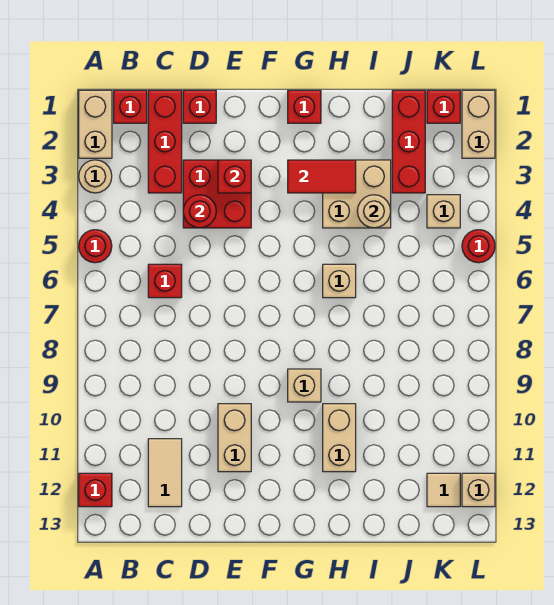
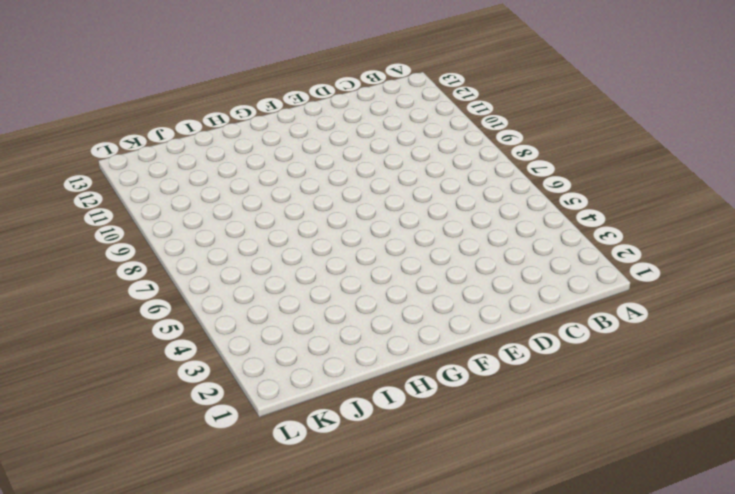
none -> tan brick A1:A2 level 1
none -> tan round brick A3 level 1
none -> red round brick A5 level 1

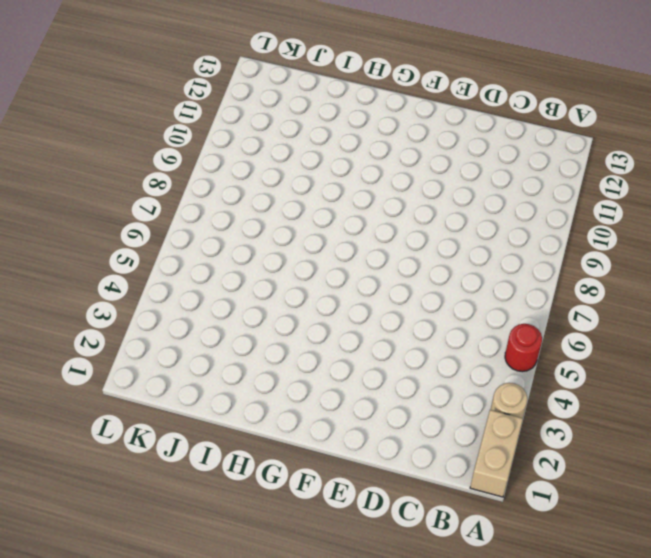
none -> red brick A12 level 1
none -> red brick B1 level 1
none -> red brick C1:C3 level 1

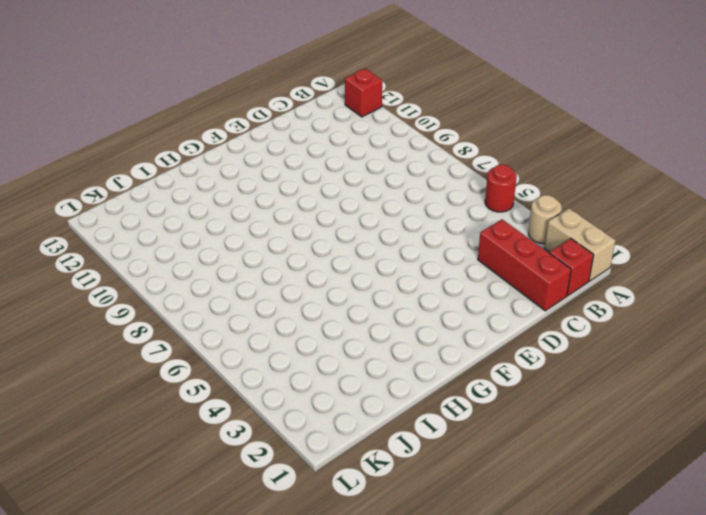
none -> red brick C6 level 1
none -> tan tile C11:C12 level 1
none -> red brick D1 level 1

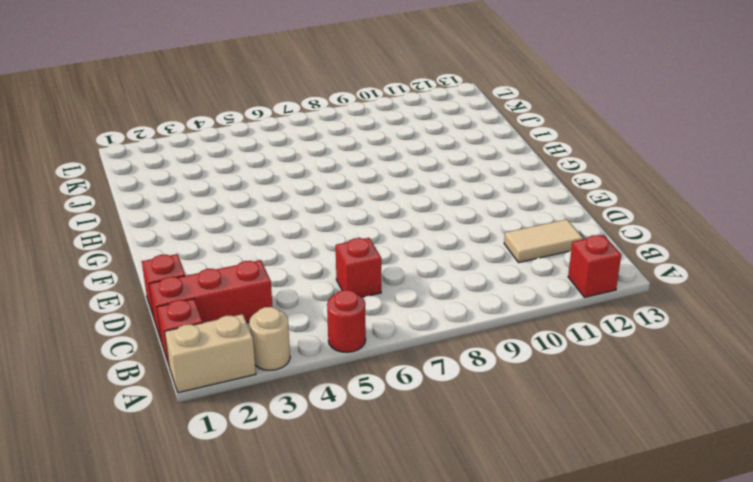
none -> red brick D3:E4 level 1
none -> tan brick E10:E11 level 1
none -> red brick G1 level 1

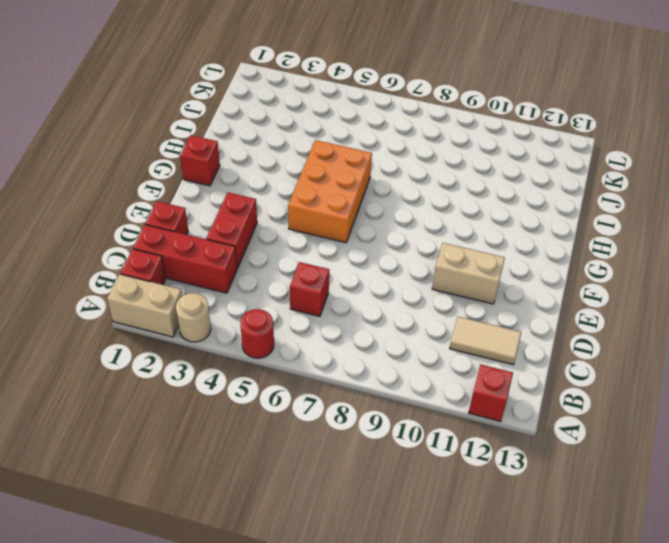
red brick D3:E3 level 1 -> red brick D3:E4 level 1
orange brick F5:H6 level 1 -> tan brick H6 level 1
none -> tan brick G9 level 1
none -> tan brick H3:I4 level 1
none -> tan brick H10:H11 level 1

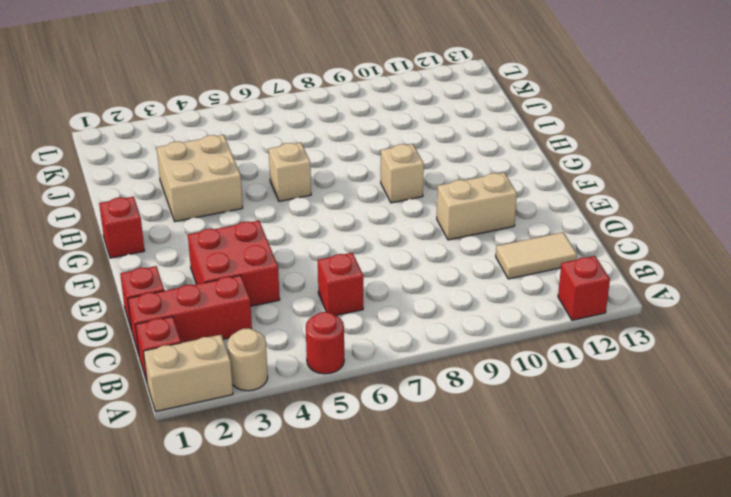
none -> tan brick H10:H11 level 1
none -> red brick J1:J3 level 1
none -> red brick K1 level 1

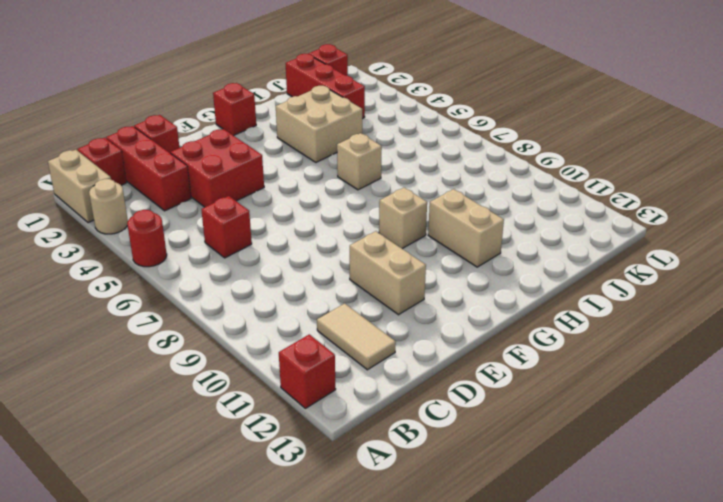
none -> tan brick K4 level 1
none -> tan tile K12 level 1
none -> tan brick L1:L2 level 1

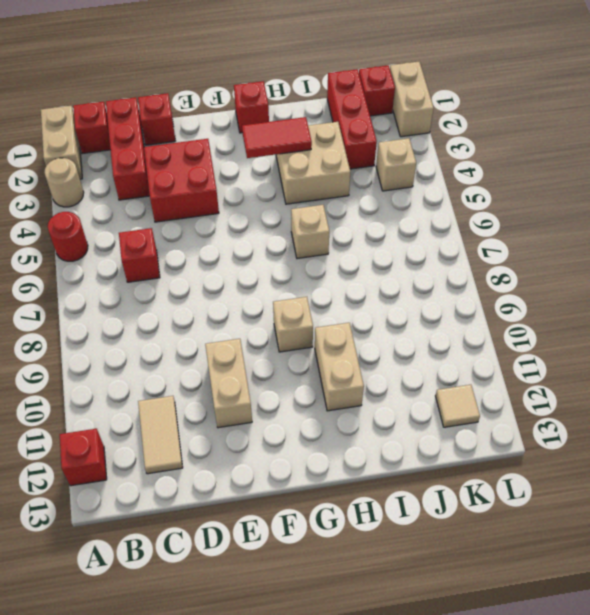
none -> red round brick L5 level 1
none -> tan brick L12 level 1
none -> red round brick D4 level 2

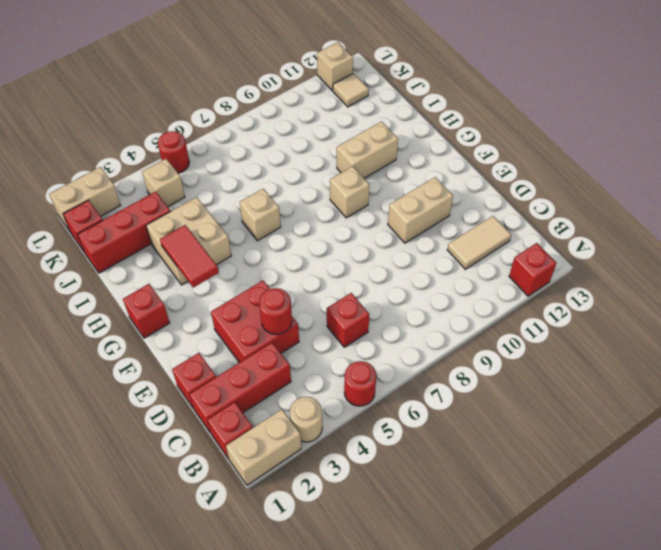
none -> red brick E3 level 2
none -> tan round brick I4 level 2

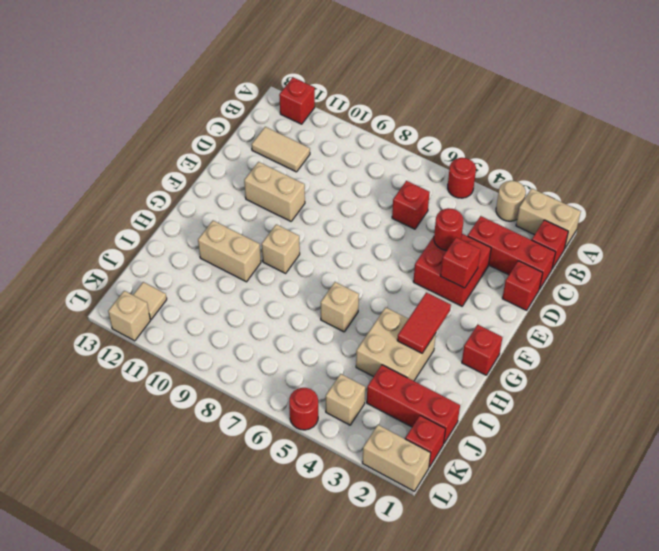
none -> tan round brick I4 level 2

